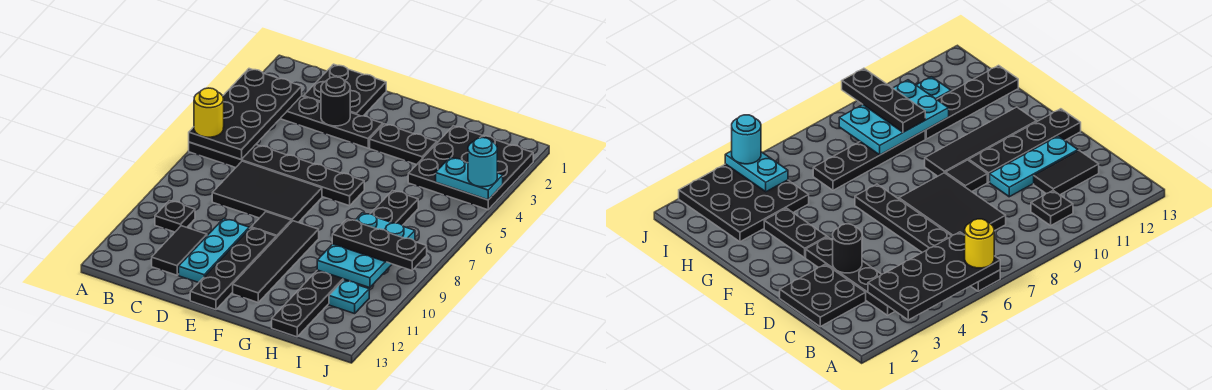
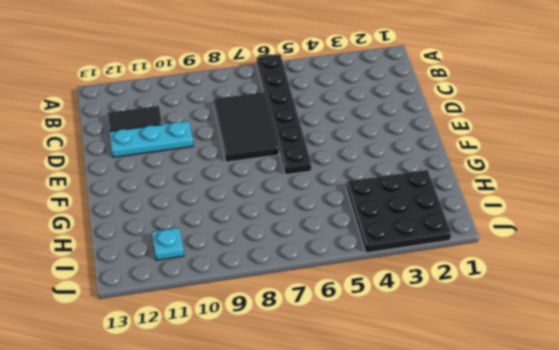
none -> black plate B3:E3 level 1
none -> black plate B10 level 1
none -> black plate C1:D2 level 1

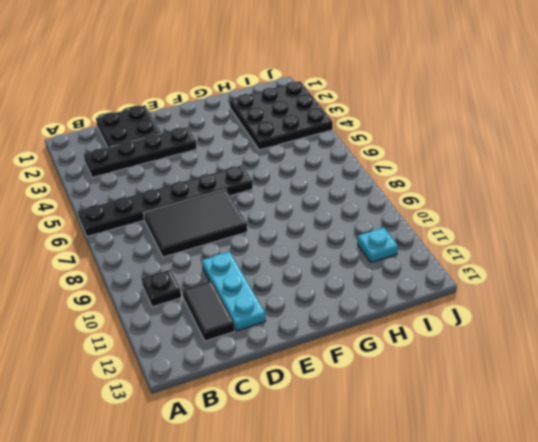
none -> black tile E9 level 1
none -> black plate E10:E13 level 1
none -> black plate F3:G3 level 1

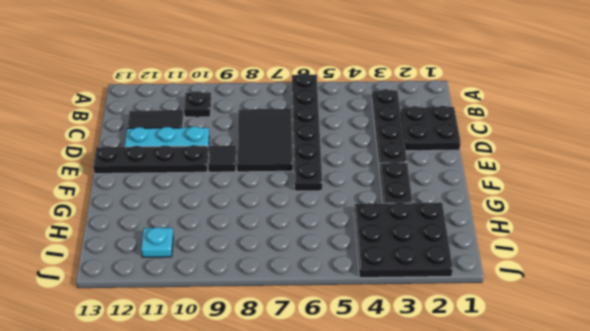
none -> black tile F9:F12 level 1
none -> black plate H6:H9 level 1
none -> black plate H10:H13 level 1

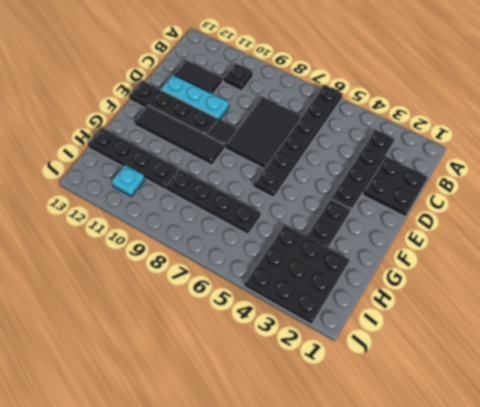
none -> black plate A3:B6 level 2
none -> black round brick D3 level 2
none -> cyan plate H8:I10 level 2

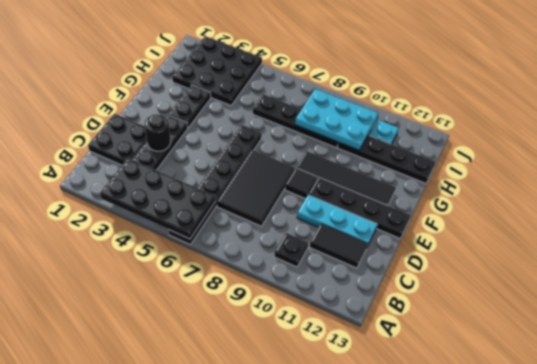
none -> cyan plate I4:J4 level 2
none -> yellow round brick A6 level 3
none -> black plate H9:J9 level 3

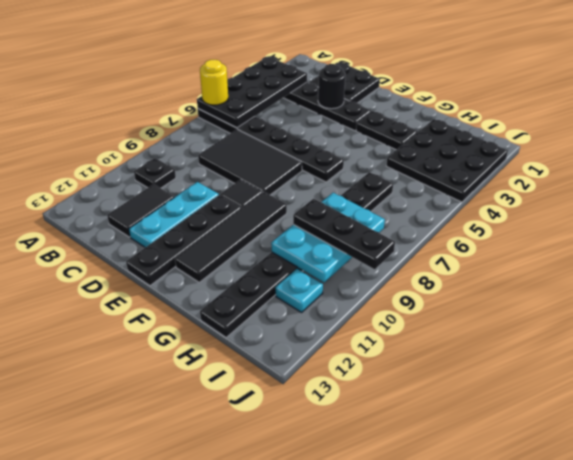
none -> cyan plate I4:J4 level 2
none -> cyan round brick J4 level 3

